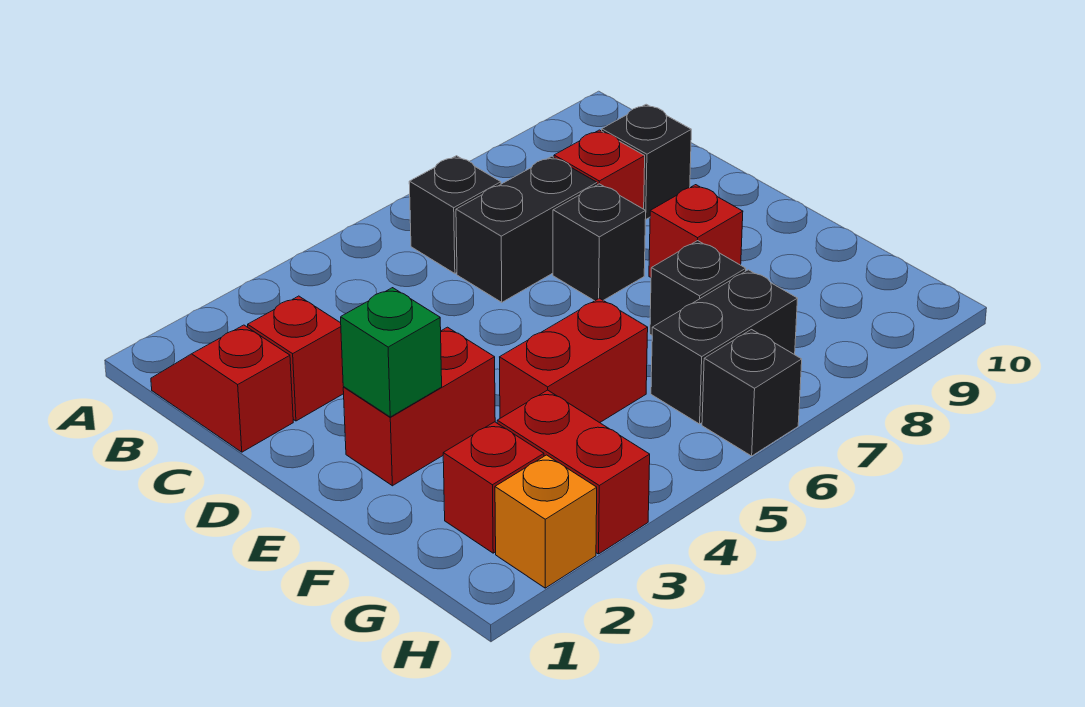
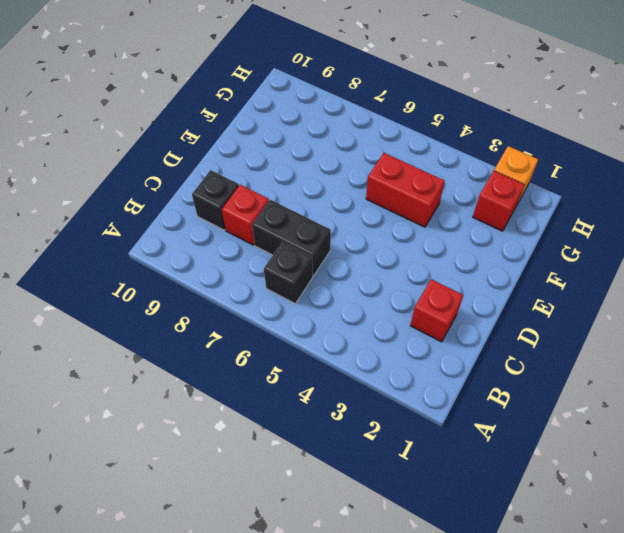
none -> red slope B1:C1 level 1 top C
none -> black brick D7 level 1
none -> red brick E2:E3 level 1

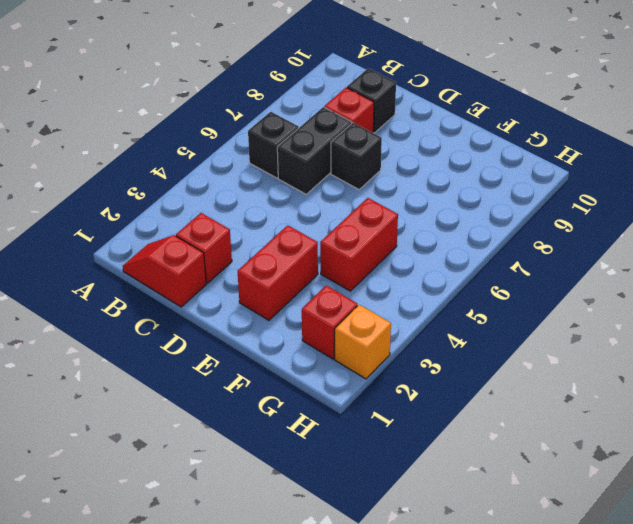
none -> red brick E8 level 1
none -> black brick F7 level 1
none -> red brick G3:H3 level 1

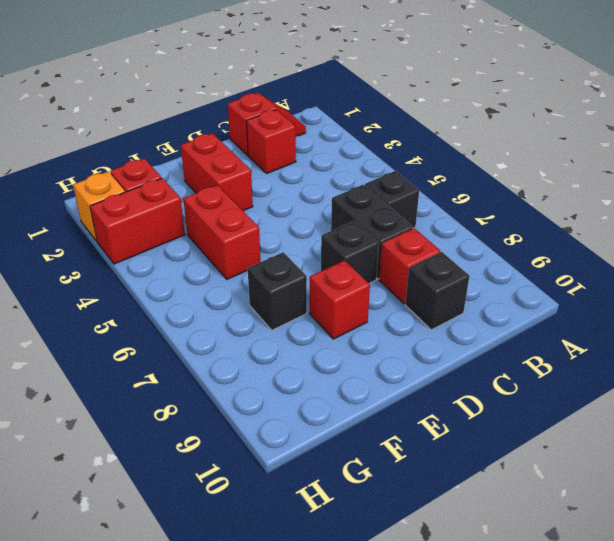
none -> black brick G6:G7 level 1
none -> black brick H6 level 1
none -> green brick E2 level 2

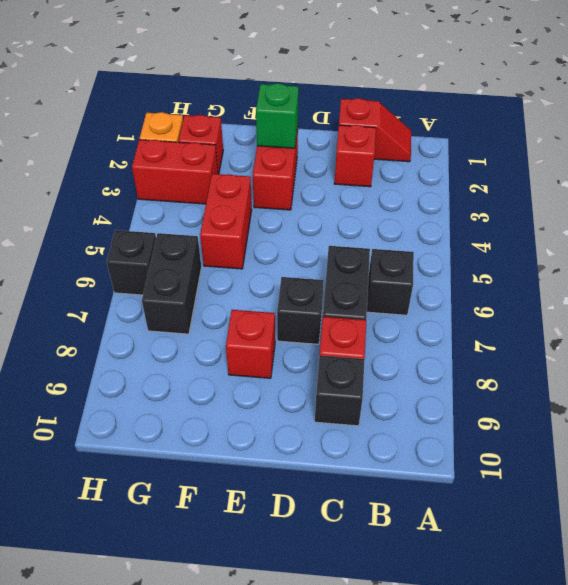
none -> black brick F7 level 1

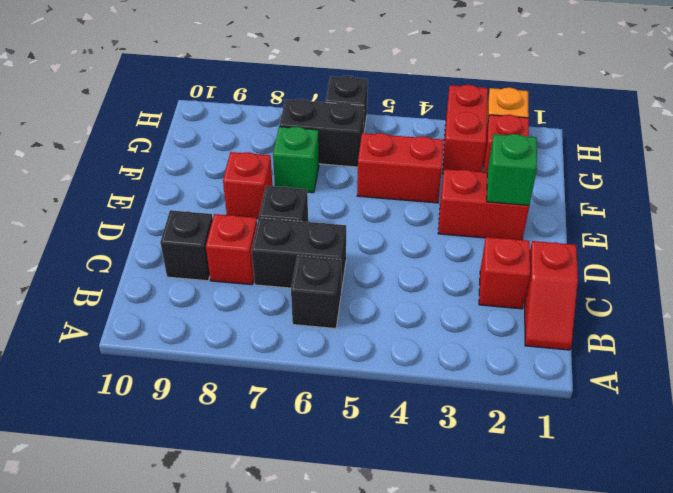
green brick F7 level 1 -> black brick F7 level 1

